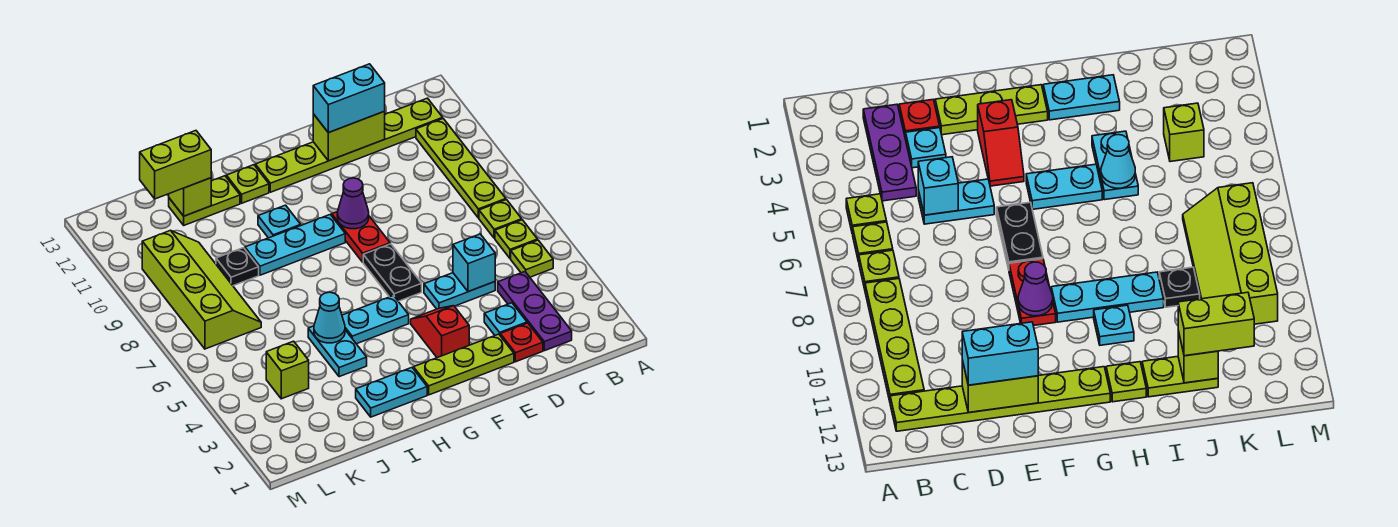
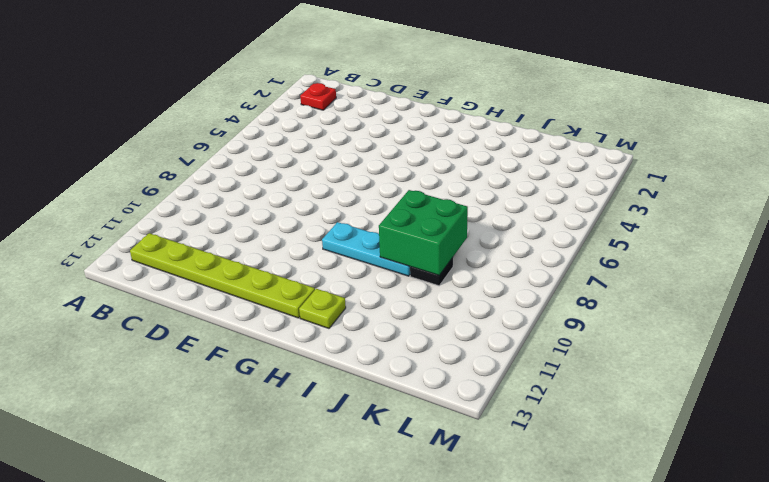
red plate B2 level 1 -> red plate D2 level 1
green brick I8:J9 level 2 -> none
none -> lime plate B5 level 1
none -> lime plate B6 level 1
none -> lime plate B7 level 1
none -> lime plate B8:B11 level 1

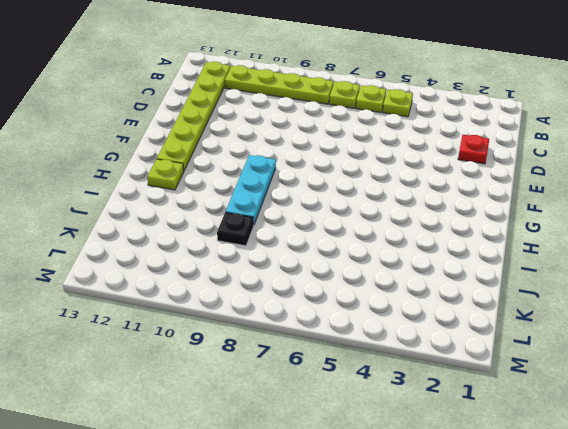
none -> purple plate C2:C4 level 1
none -> cyan plate D3 level 1
none -> cyan plate D5:E5 level 1
none -> lime plate E2:G2 level 1

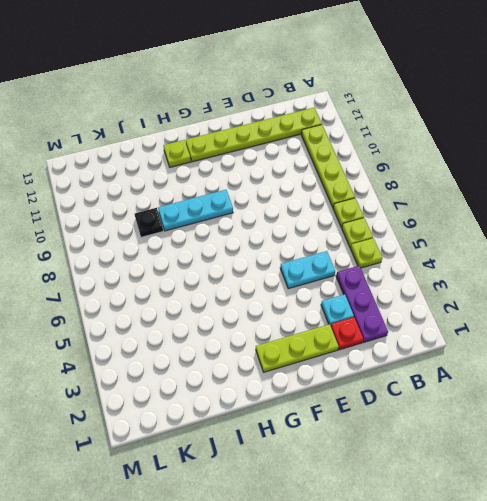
none -> red slope F3:F4 level 1 top 3
none -> black plate F6:F7 level 1
none -> red plate F8:F9 level 1
none -> cyan plate G5:H5 level 1

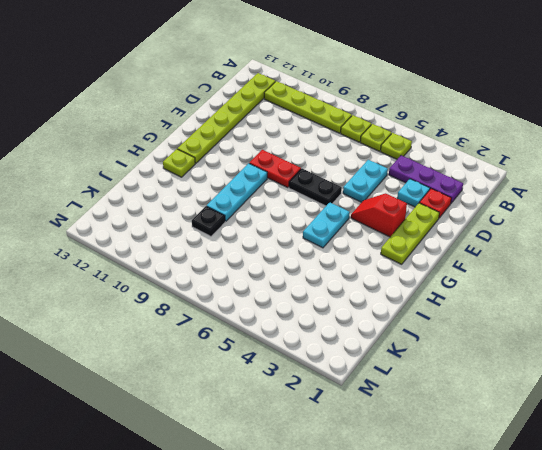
none -> cyan plate H2:I2 level 1
none -> cyan plate H10 level 1
none -> cyan plate I4:I5 level 1
none -> lime plate I12:J12 level 1

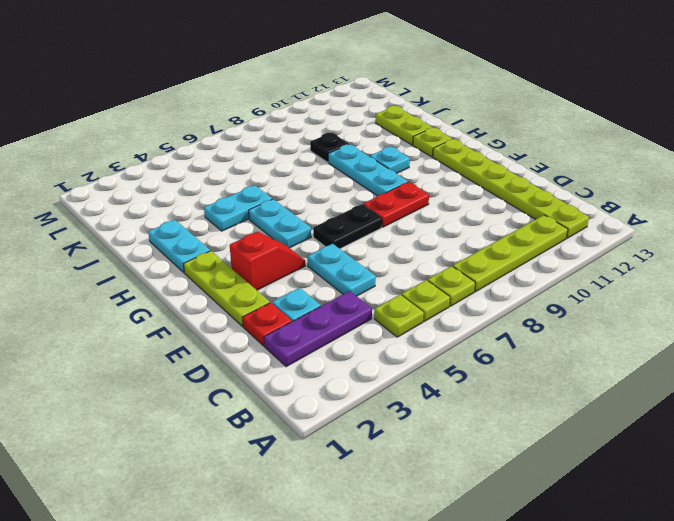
none -> lime brick K4 level 1
none -> lime slope K7:L10 level 1 top L
none -> cyan brick D5 level 2
none -> lime brick D12:E12 level 2

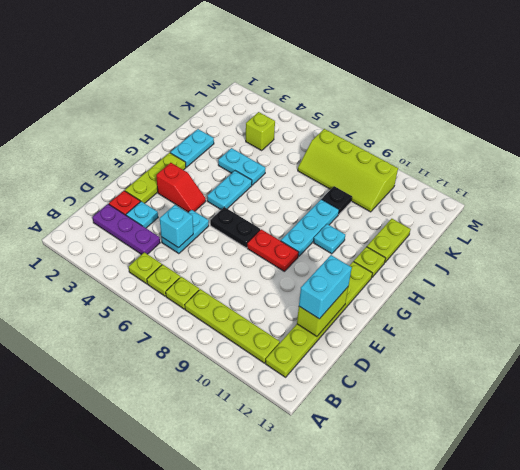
none -> purple cone F9 level 2
none -> cyan cone I5 level 2
none -> lime brick J12 level 2
none -> lime brick J12:K12 level 3

